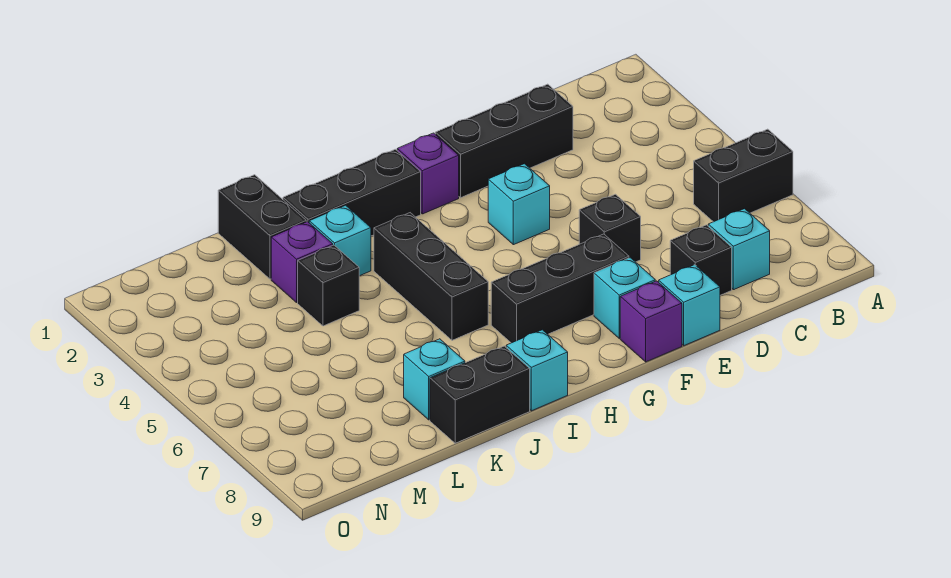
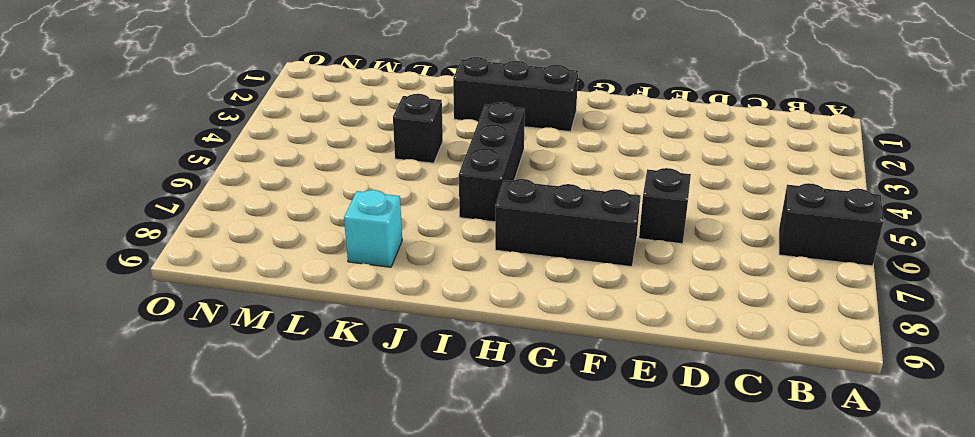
none -> cyan brick C8 level 1
none -> black brick D2:F2 level 1
none -> black brick D8 level 1

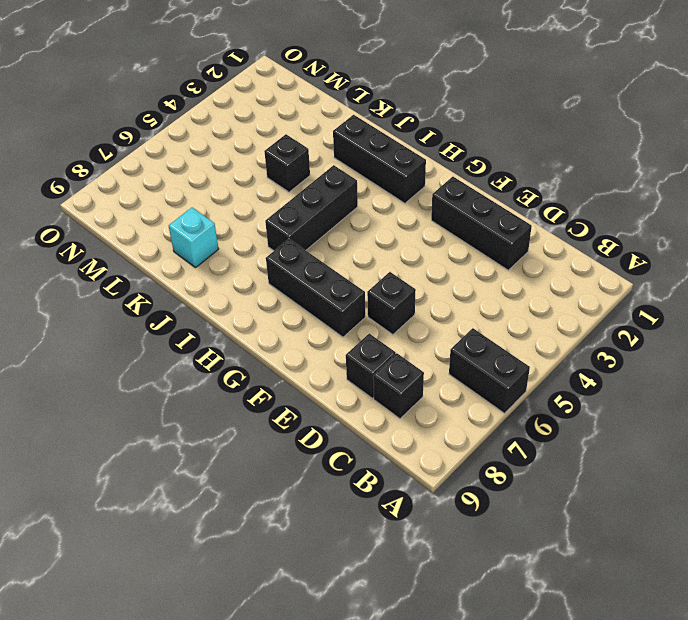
black brick C8 level 1 -> cyan brick C8 level 1
none -> cyan brick E9 level 1
none -> cyan brick F4 level 1
none -> cyan brick F8 level 1

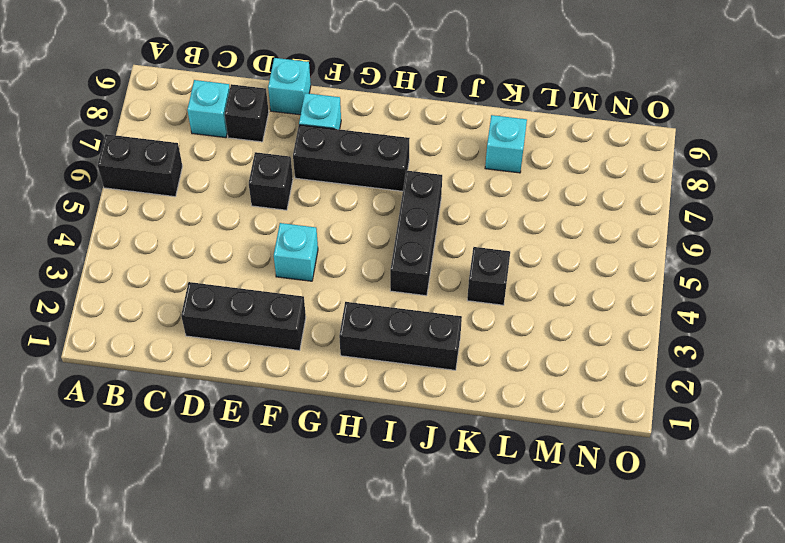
none -> purple brick F9 level 1
none -> purple brick G2 level 1
none -> cyan brick I9 level 1

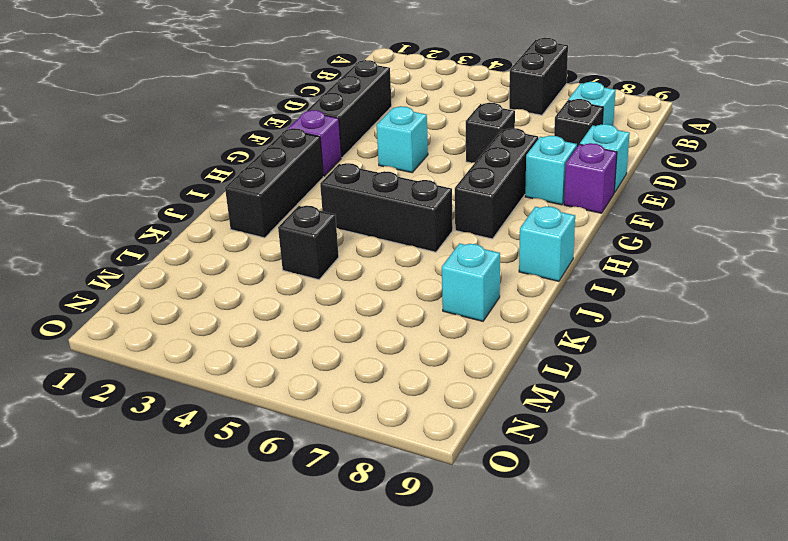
none -> cyan brick J3 level 1
none -> black brick J9:K9 level 1
none -> black brick K1:K2 level 1

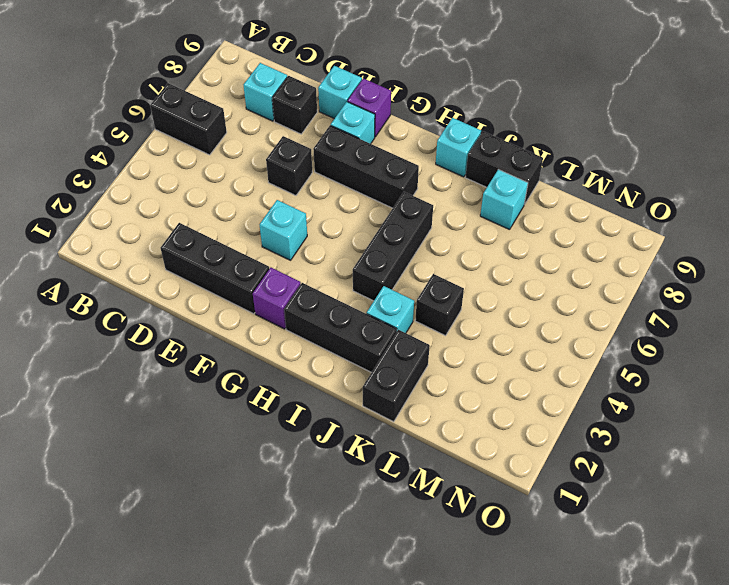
none -> purple brick K3 level 1

